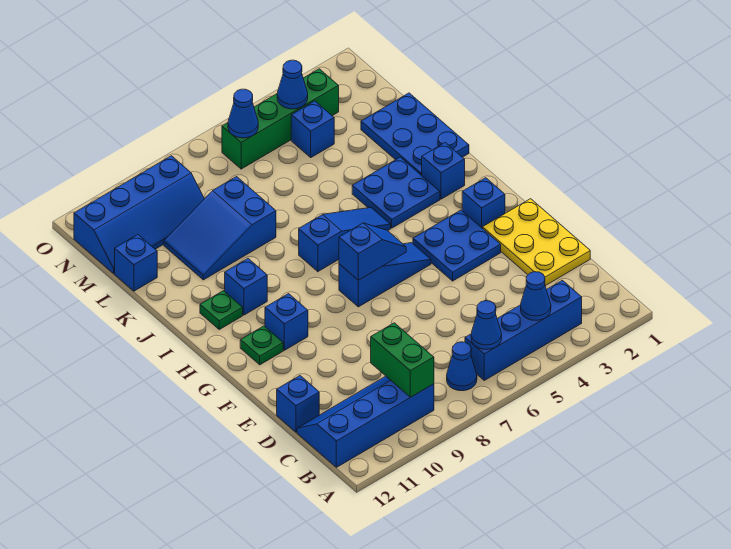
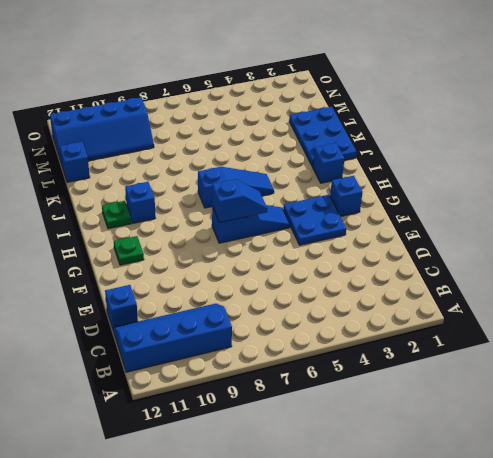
none -> blue brick B3:B6 level 1
none -> blue cone B7 level 1
none -> yellow plate D1:F2 level 1

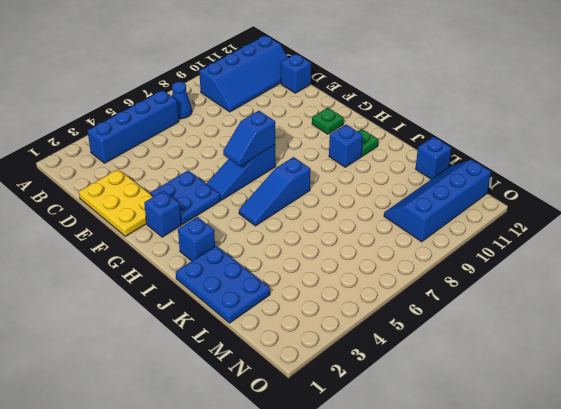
none -> blue brick G10 level 1
none -> blue plate I3:J4 level 1
none -> blue slope K8:L10 level 1 top 8

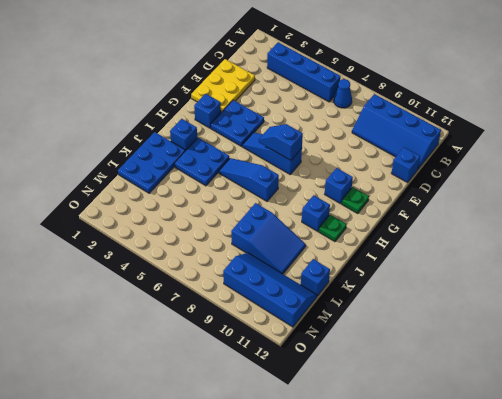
none -> blue brick M4 level 1
none -> green brick N3:N6 level 1
none -> blue cone B4 level 2

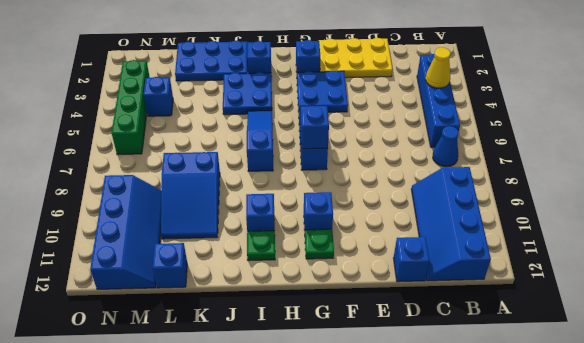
yellow cone B4 level 2 -> blue cone B4 level 2
none -> blue cone B6 level 2
none -> green brick B9:C9 level 2
none -> blue cone N4 level 2

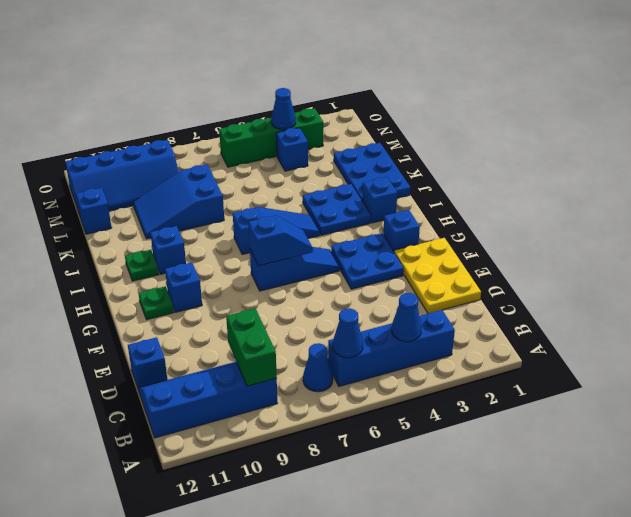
none -> blue cone N6 level 2

